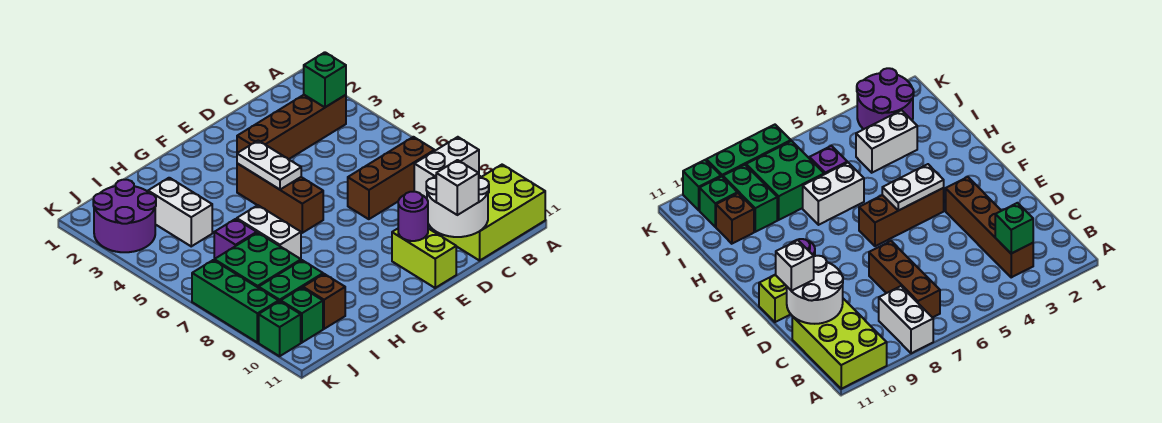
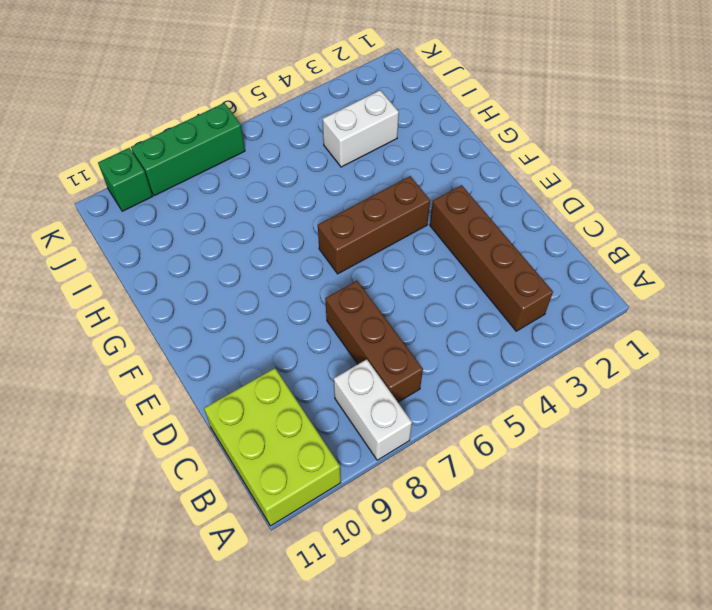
none -> lime brick E10:E11 level 1
none -> white brick H6:H7 level 1
none -> purple brick I6 level 1

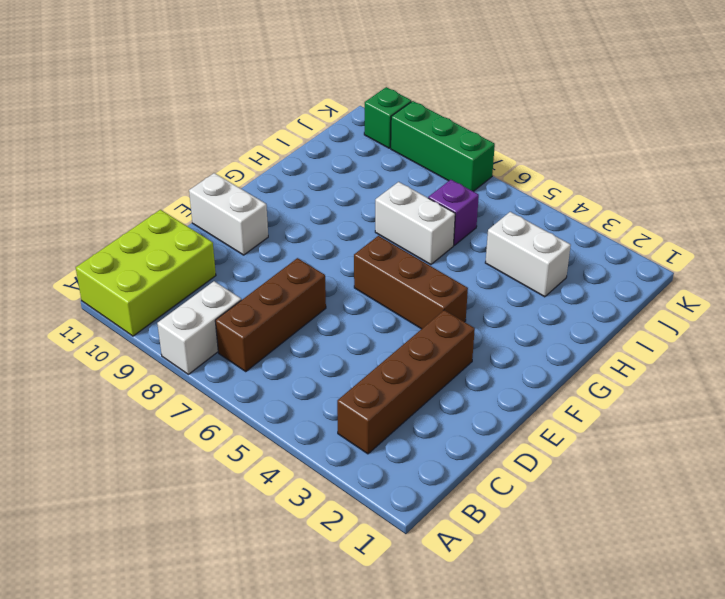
white brick E10:E11 level 1 -> lime brick E10:E11 level 1
none -> green brick I7:J8 level 1
none -> green brick I9:J9 level 1
none -> brown brick I10 level 1

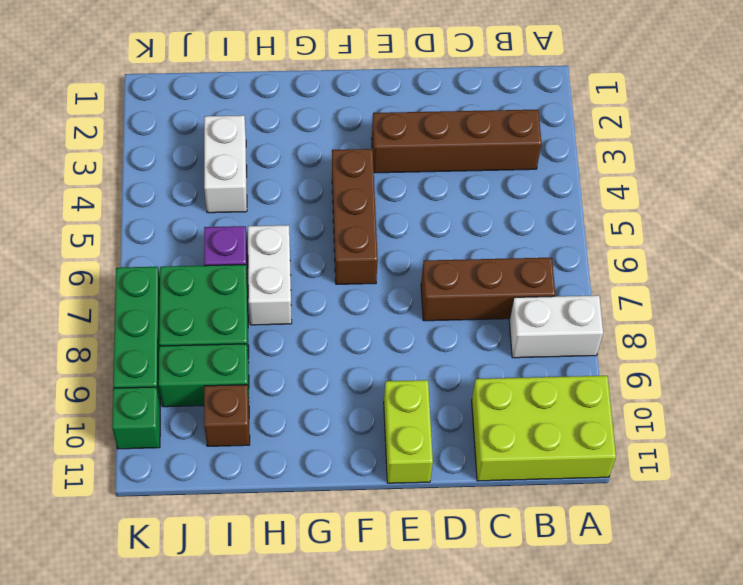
none -> purple round brick J2:K3 level 1
none -> green brick J10 level 1
none -> green brick B3 level 2

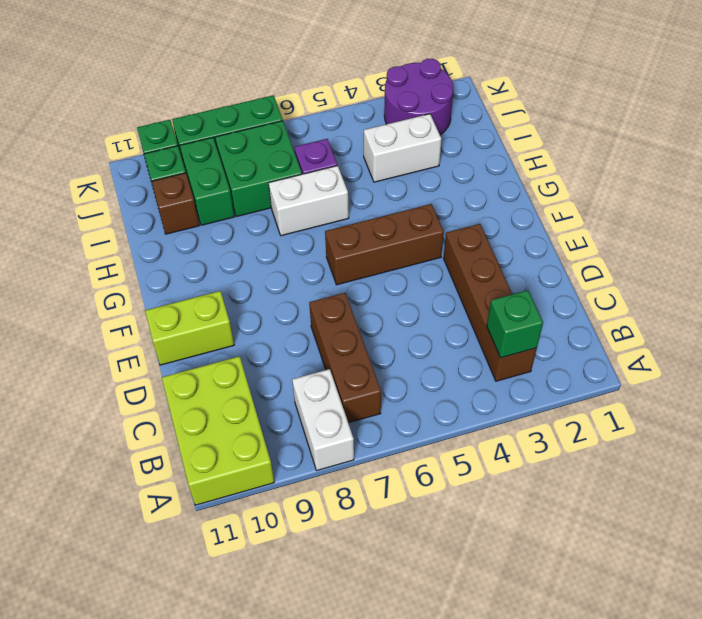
none -> white round brick C10:D11 level 2
none -> purple round brick E10 level 2
none -> white plate F4:F5 level 2

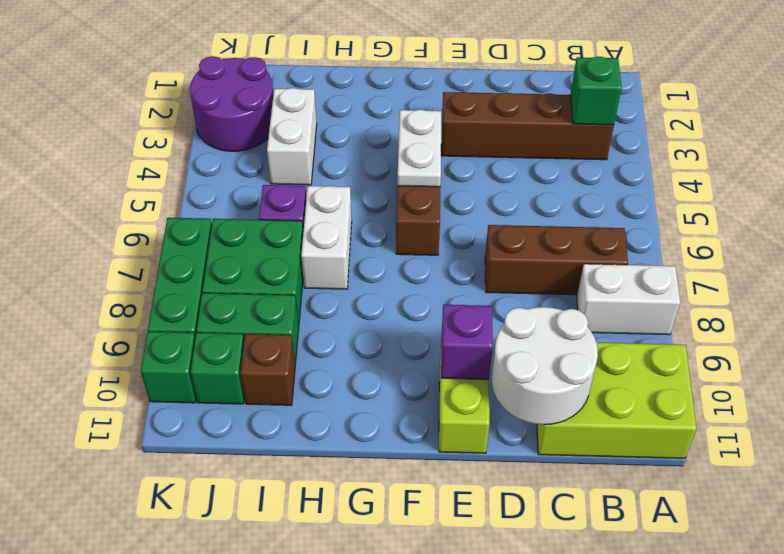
purple brick E10 level 2 -> purple round brick E10 level 2
none -> white brick D11 level 3

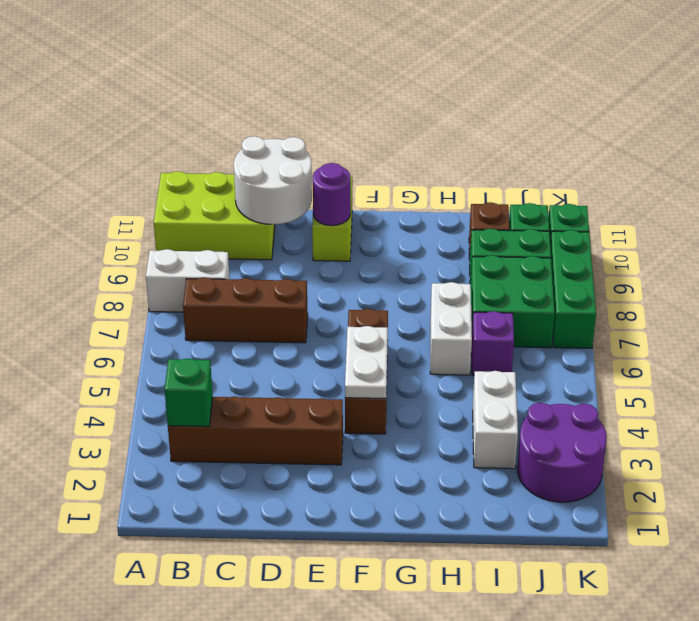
none -> white brick D11 level 3

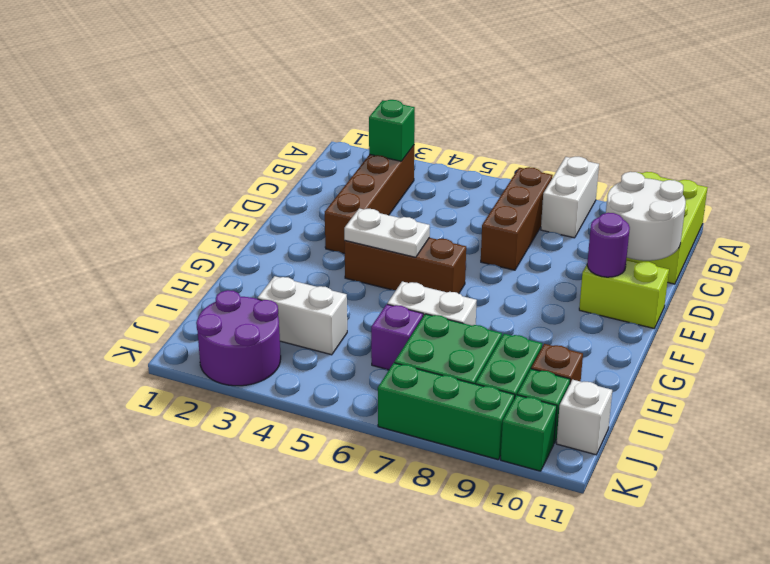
white brick J11 level 1 -> white brick D11 level 3

